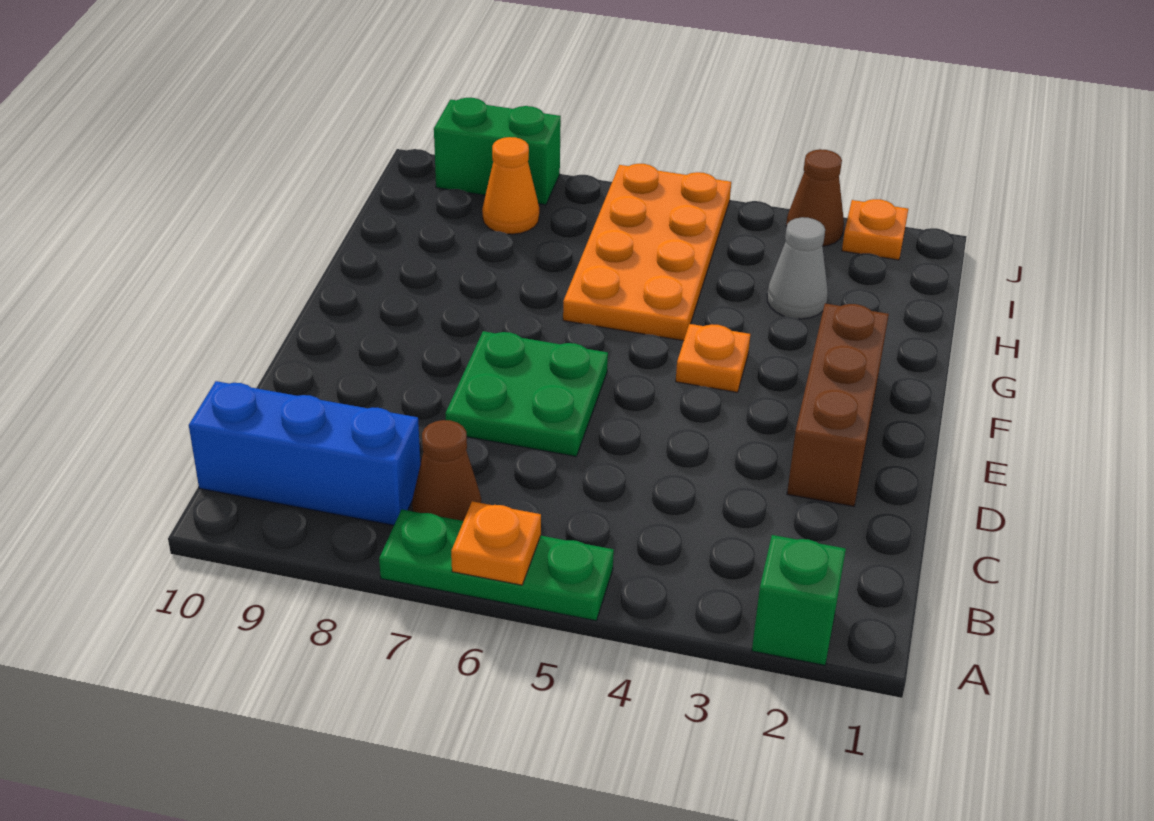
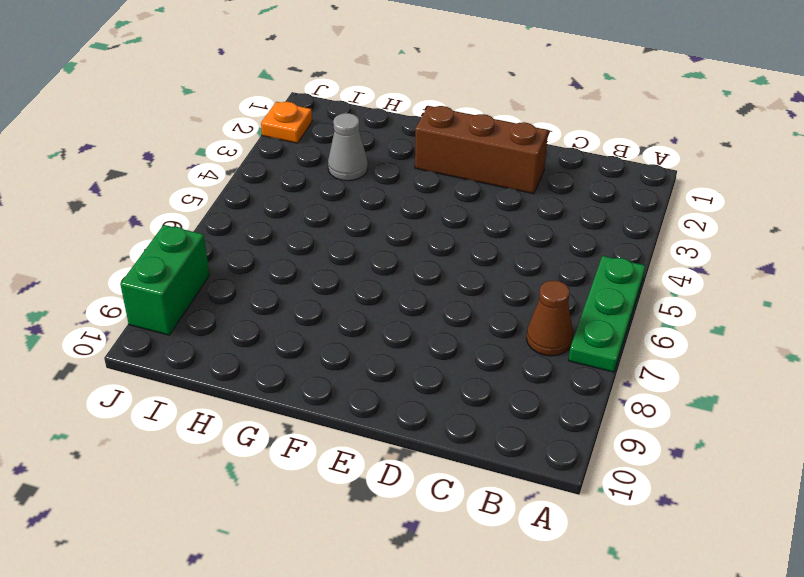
none -> green brick A2 level 1
none -> blue brick B8:B10 level 1
none -> green plate D6:E7 level 1

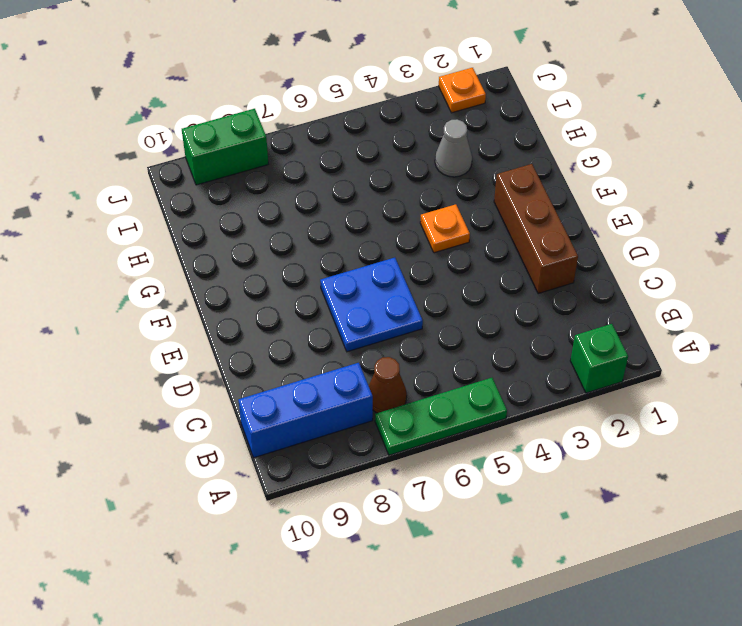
blue plate D6:E7 level 1 -> green plate D6:E7 level 1
none -> orange plate G5:J6 level 1
none -> orange cone I8 level 1
none -> brown cone J3 level 1

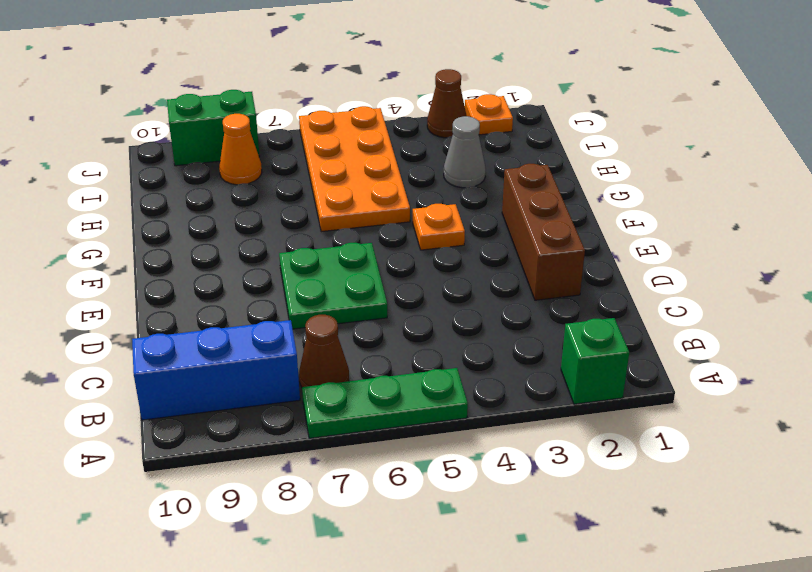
none -> orange plate A6 level 2

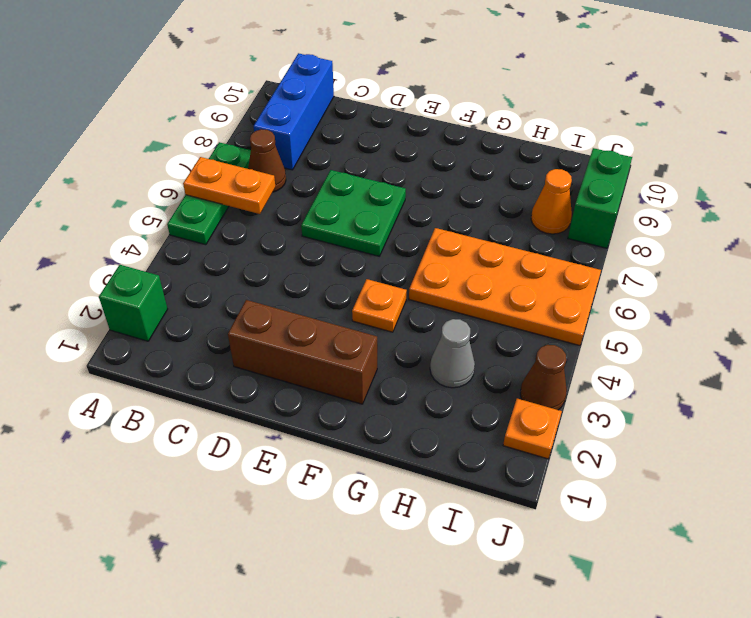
orange plate A6:B6 level 2 -> orange plate A6 level 2

